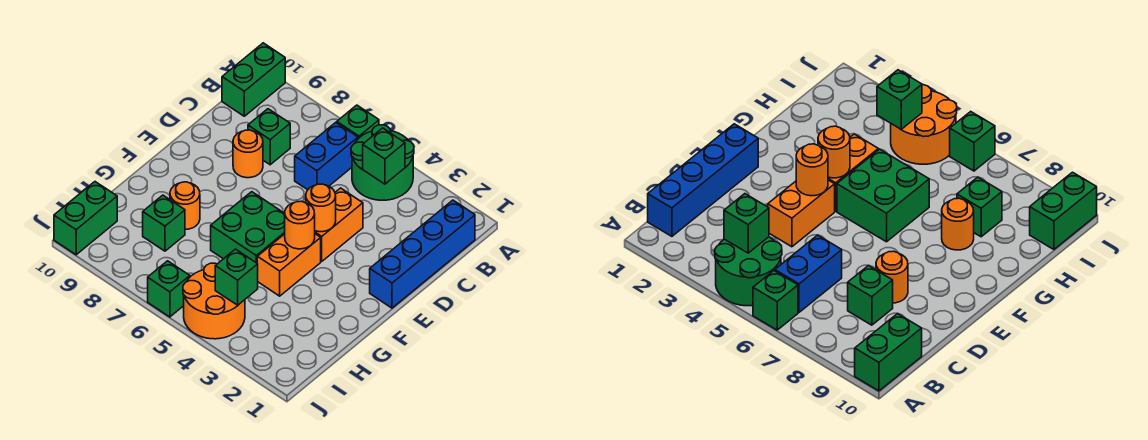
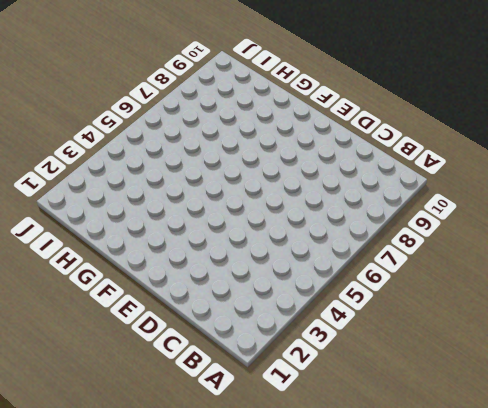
none -> green round brick A4:B5 level 1
none -> green brick A6 level 1
none -> green brick A10:B10 level 1

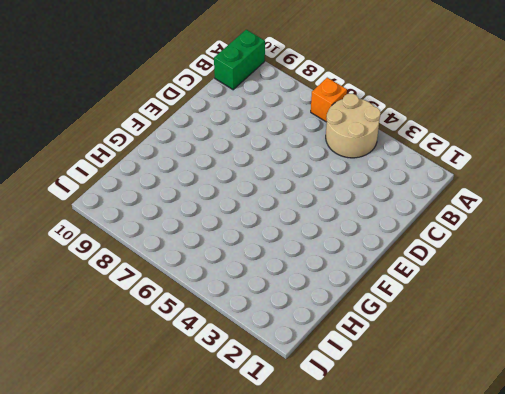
tan round brick A4:B5 level 1 -> green round brick A4:B5 level 1
orange brick A6 level 1 -> green brick A6 level 1
none -> blue brick B1:E1 level 1
none -> blue brick B6:C6 level 1
none -> green brick C8 level 1

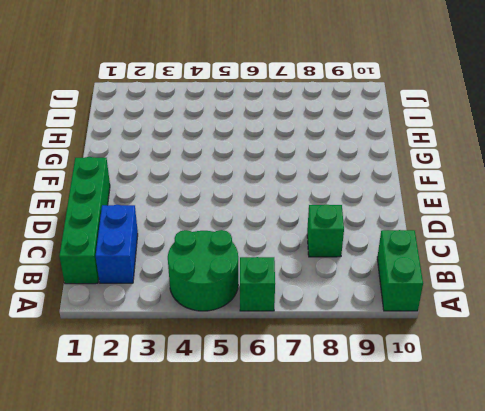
green brick B1:E1 level 1 -> blue brick B1:E1 level 1
blue brick B2:C2 level 1 -> blue brick B6:C6 level 1
none -> orange brick D4:E4 level 1
none -> orange round brick D8 level 1
none -> orange brick F4:G4 level 1

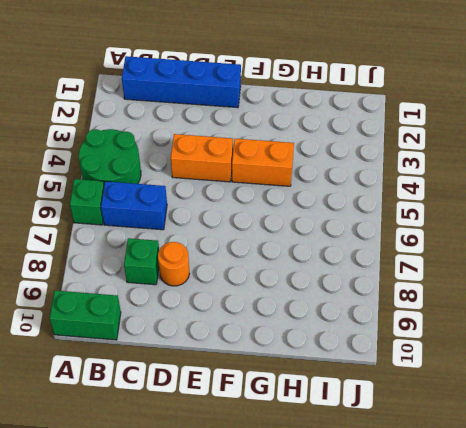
none -> green brick F5:G6 level 1
none -> orange round brick G8 level 1
none -> green brick H8 level 1

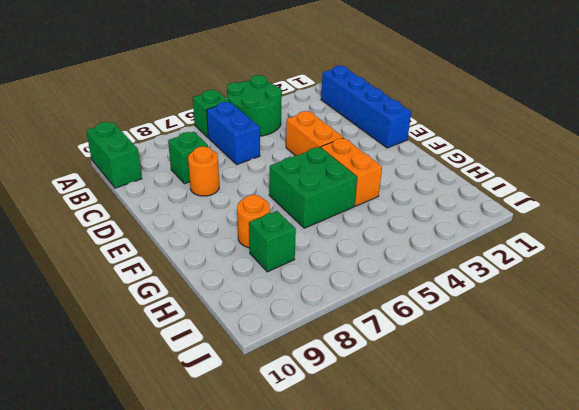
none -> orange round brick I4:J5 level 1
none -> green brick I10:J10 level 1
none -> green brick J6 level 1

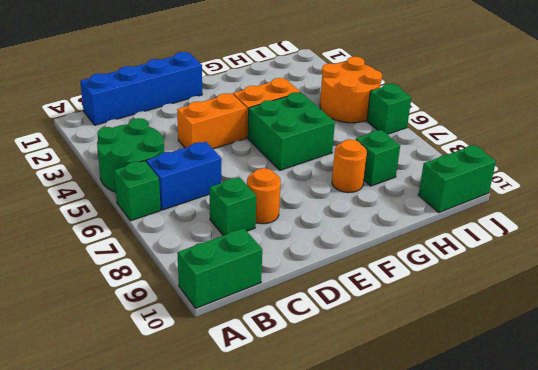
none -> green brick B4 level 2
none -> orange round brick E4 level 2
none -> orange round brick F4 level 2

